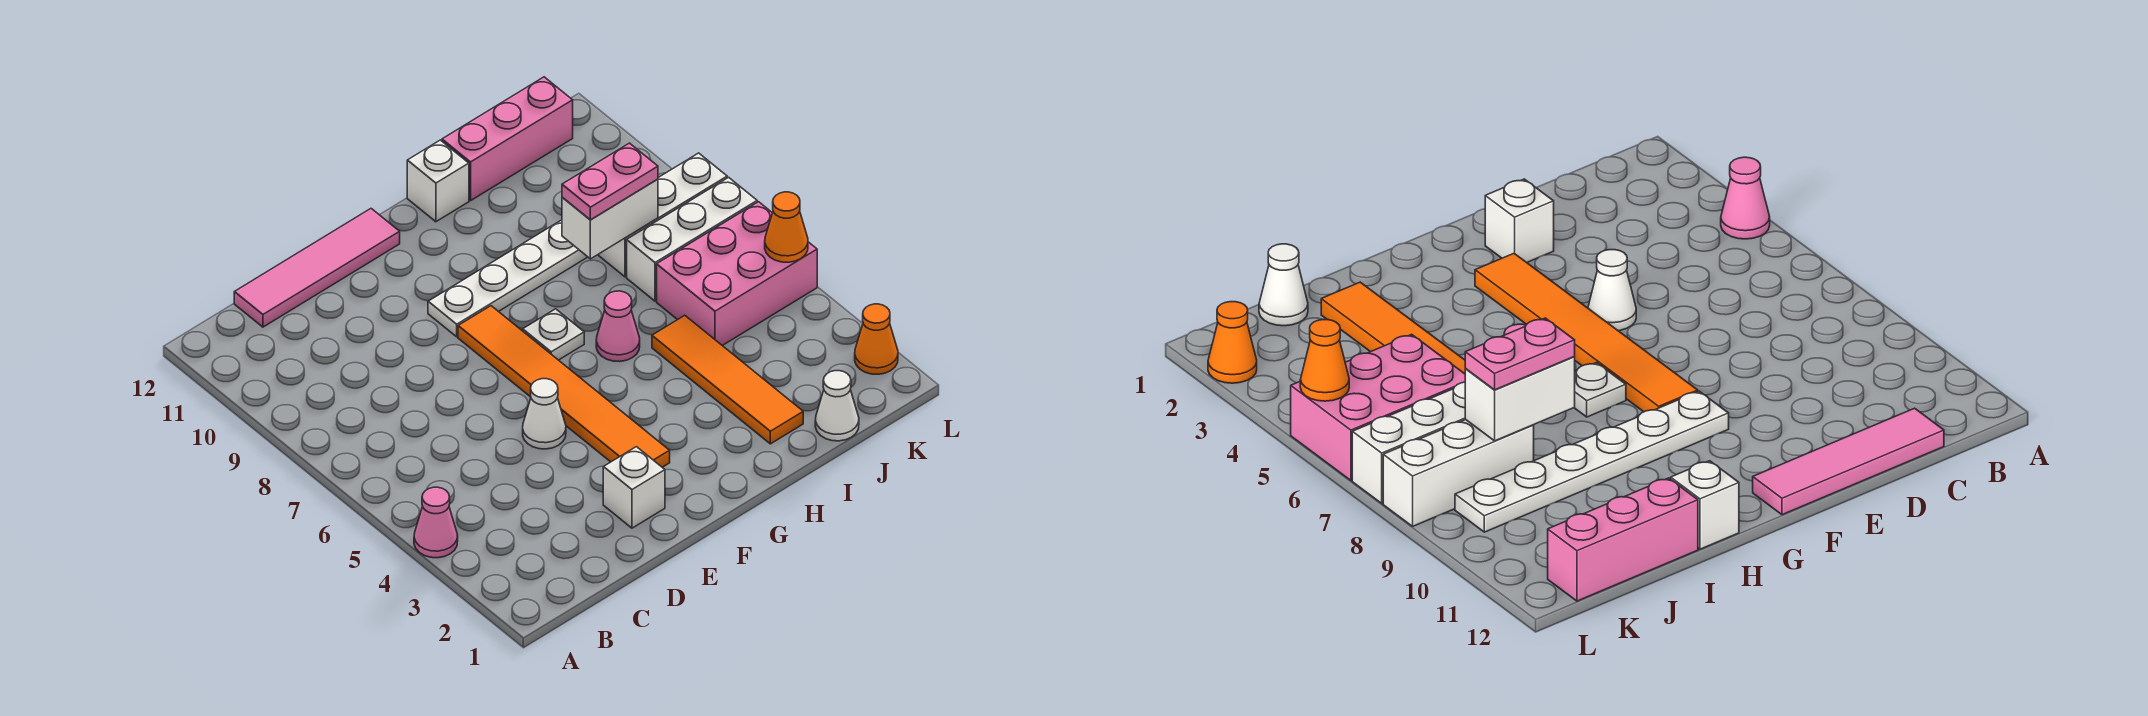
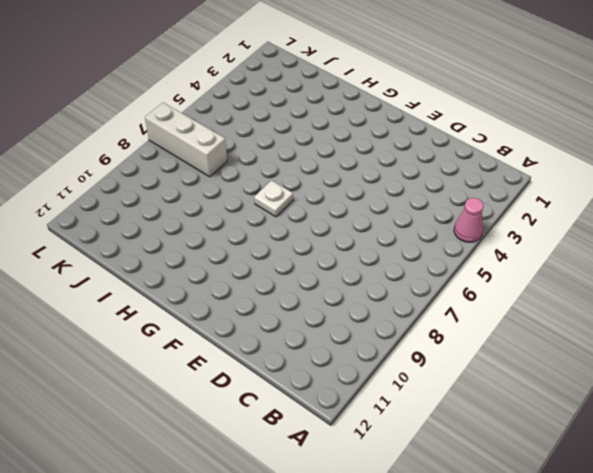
none -> pink tile C12:F12 level 1
none -> white brick E2 level 1
none -> white cone E5 level 1

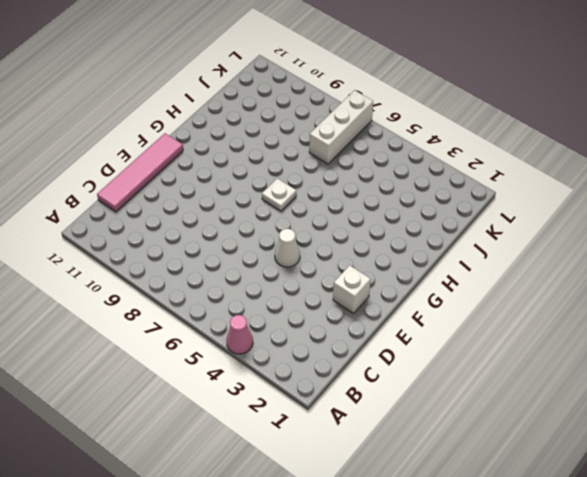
none -> orange tile F3:F8 level 1
none -> white plate F9:K9 level 1
none -> pink cone H6 level 1

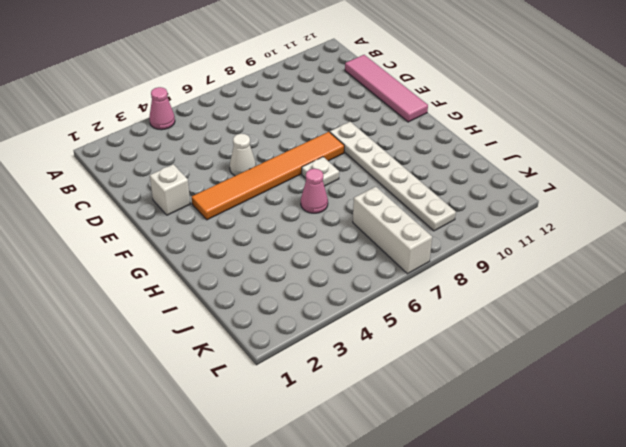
none -> white brick H12 level 1
none -> orange tile I2:I5 level 1
none -> pink brick I12:K12 level 1

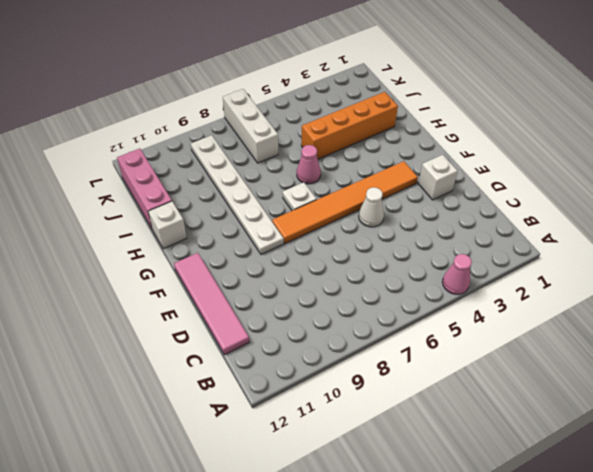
orange brick I2:I5 level 1 -> orange tile I2:I5 level 1
none -> white cone J1 level 1
none -> pink brick J5:L6 level 1
none -> white brick J8:L8 level 1

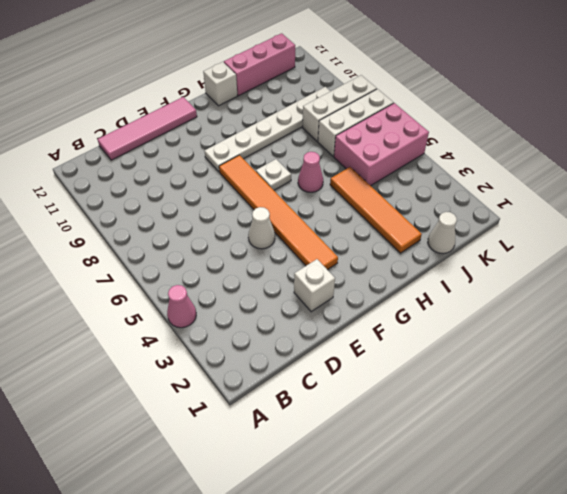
none -> orange cone L2 level 1
none -> white brick I8:J8 level 2
none -> orange cone L5 level 2

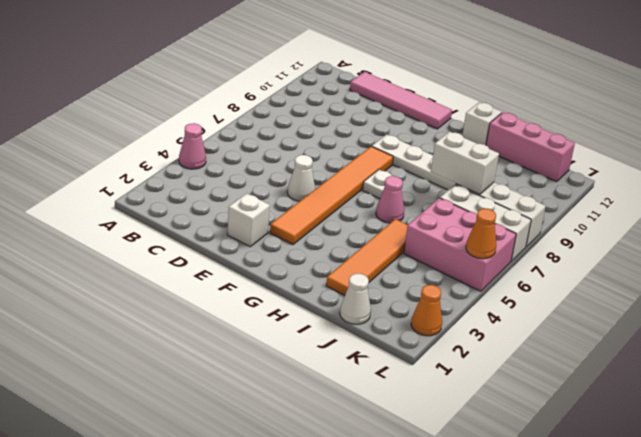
none -> pink plate I8:J8 level 3

